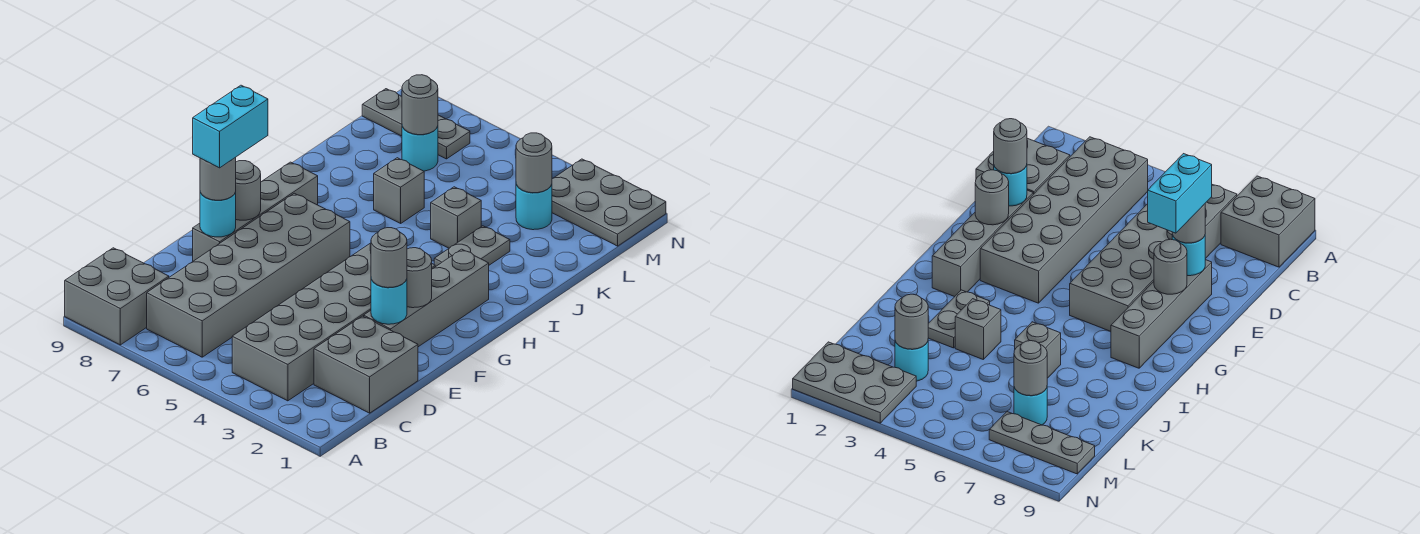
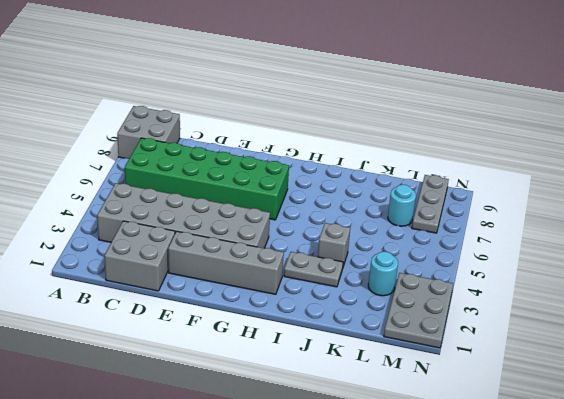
green brick B6:G7 level 1 -> grey brick B6:G7 level 1
none -> grey brick E8:H8 level 1
none -> grey brick J6 level 1
none -> cyan round brick E2 level 2

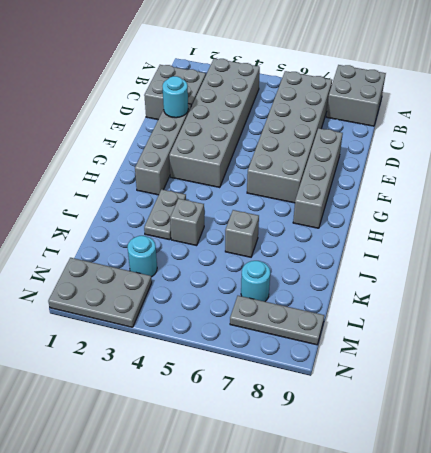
none -> cyan round brick E8 level 2
none -> grey round brick F2 level 2
none -> grey round brick F8 level 2

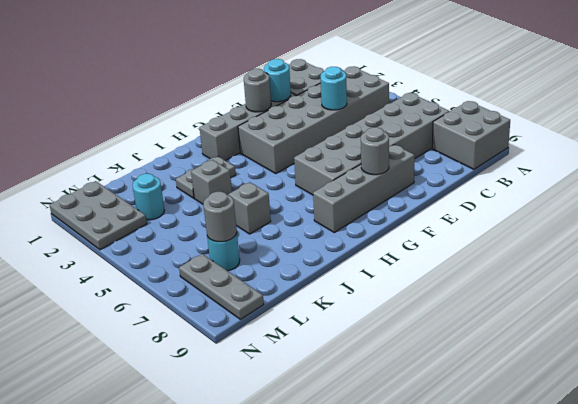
cyan round brick D4 level 2 -> cyan round brick E8 level 2
none -> grey round brick L3 level 2
none -> grey round brick E2 level 3
none -> grey round brick E8 level 3

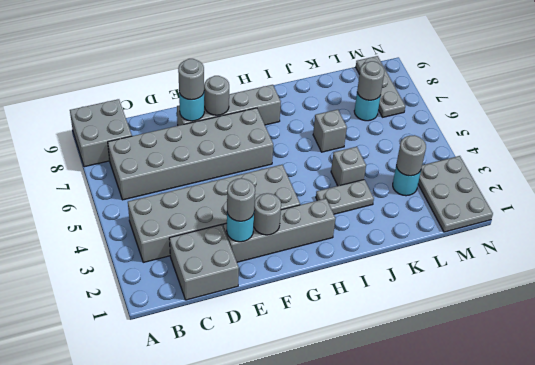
none -> cyan brick E8:F8 level 4

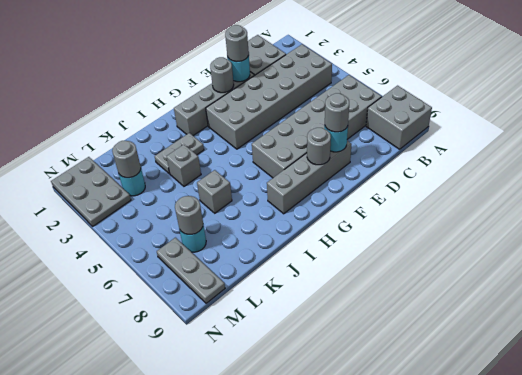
none -> cyan brick E8:F8 level 4

